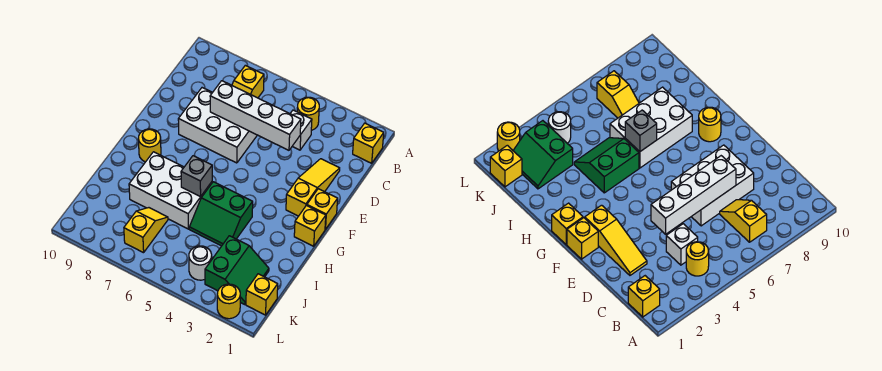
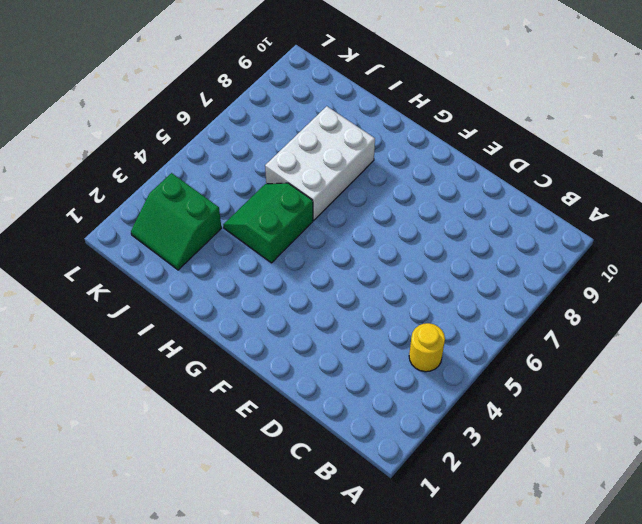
none -> yellow brick B1 level 1
none -> yellow slope B7:C7 level 1 top B
none -> white brick C4 level 1

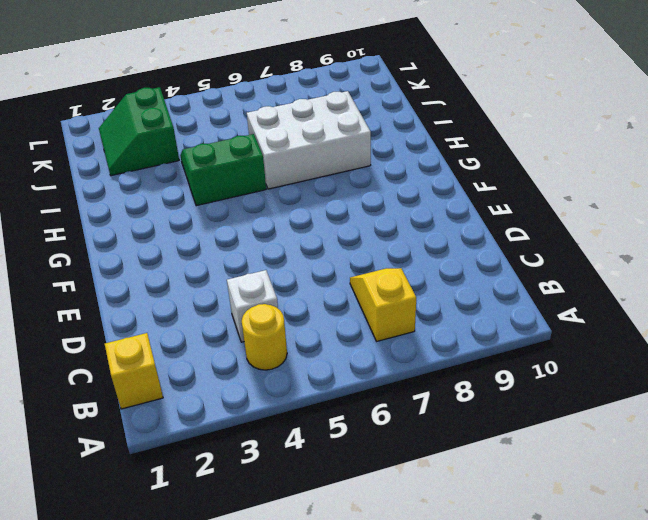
none -> yellow slope D2:F2 level 1 top F
none -> white brick D6:E8 level 1
none -> yellow brick F1 level 1

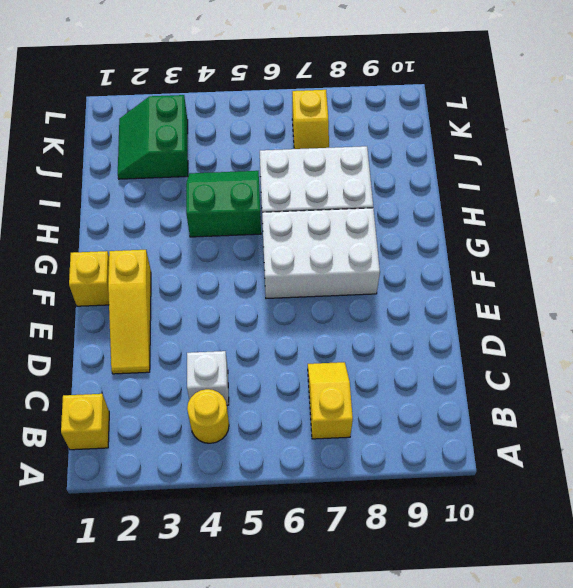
white brick F6:G8 level 1 -> white brick D6:E8 level 1
none -> yellow brick G1 level 1
none -> yellow round brick G9 level 1
none -> yellow brick K1 level 1

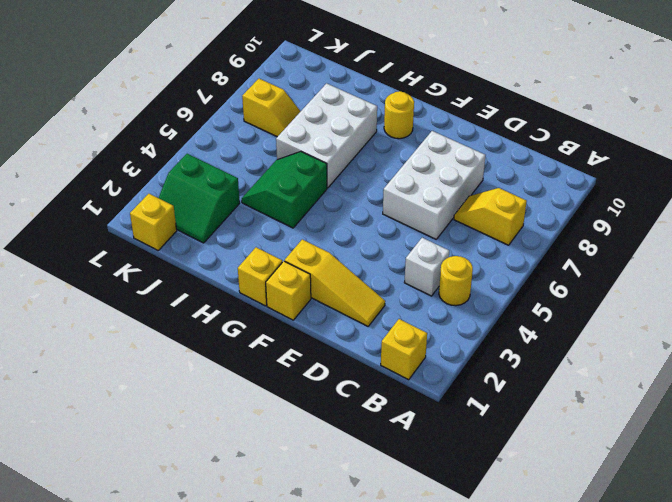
none -> white round brick K4 level 1
none -> yellow round brick L2 level 1
none -> white brick D4:D7 level 2

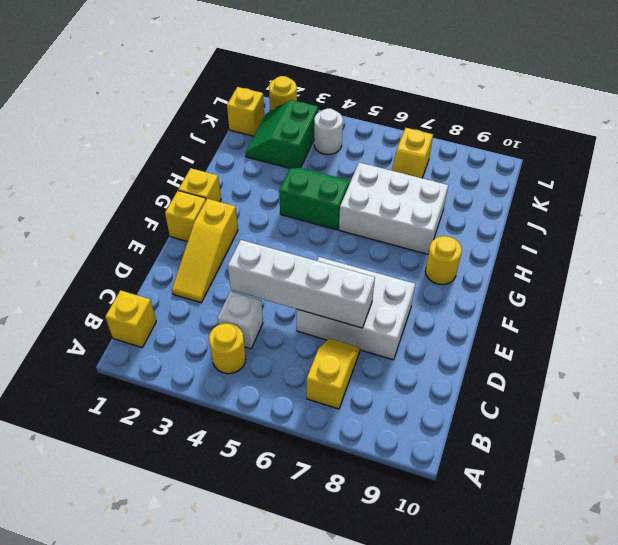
none -> grey brick H6 level 2

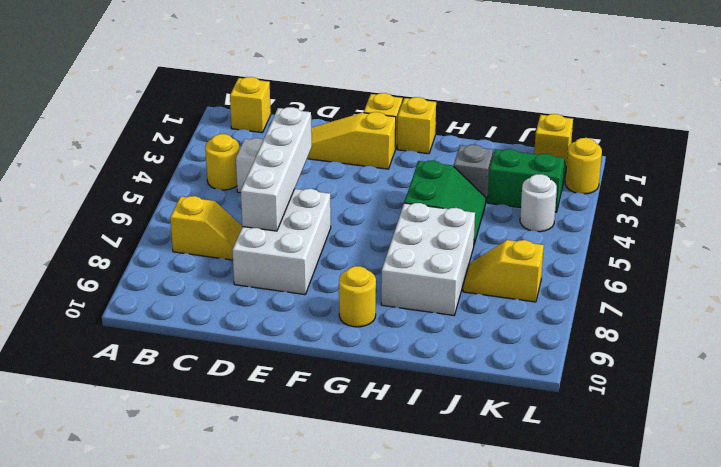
grey brick I3 level 1 -> grey brick H6 level 2

